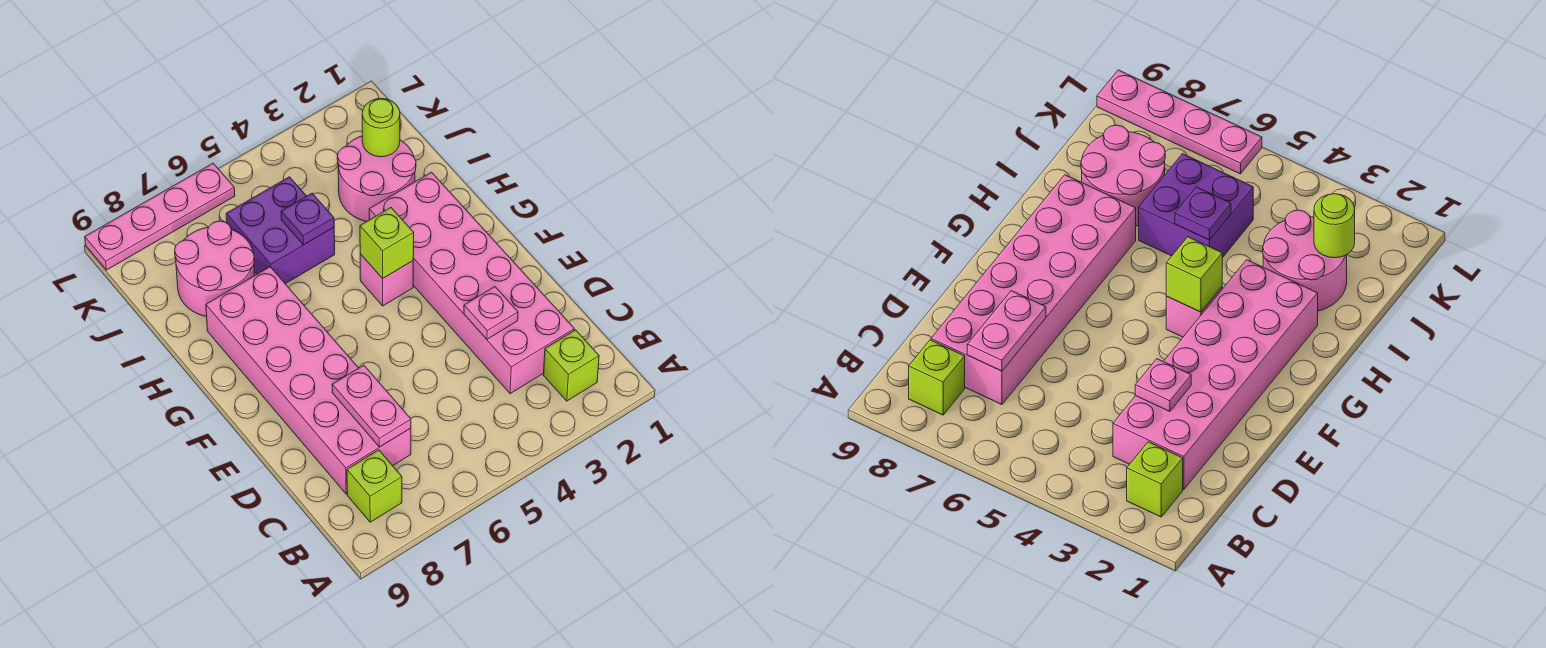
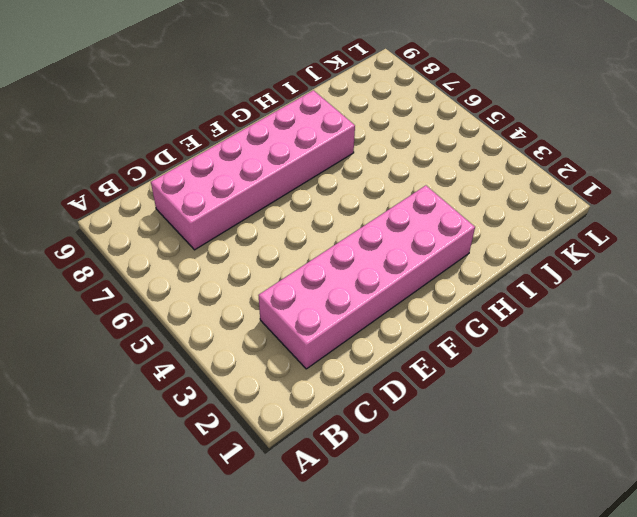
none -> lime brick B2 level 1
none -> lime brick B8 level 1
none -> pink brick G4 level 1

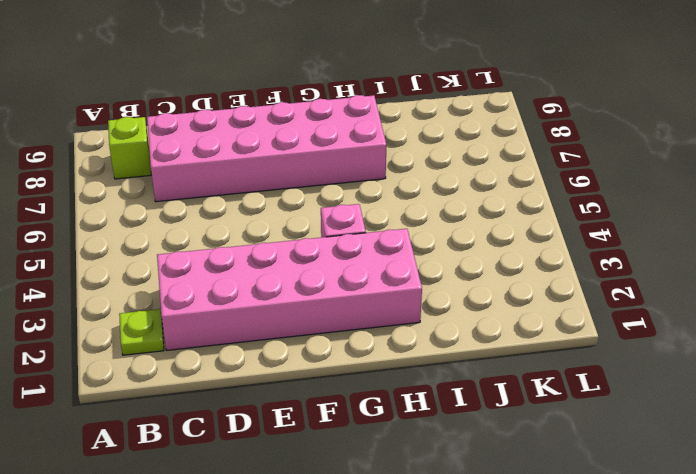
lime plate B2 level 1 -> lime brick B2 level 1
none -> pink round brick I2:J3 level 1
none -> purple brick I5:J6 level 1
none -> pink round brick I7:J8 level 1

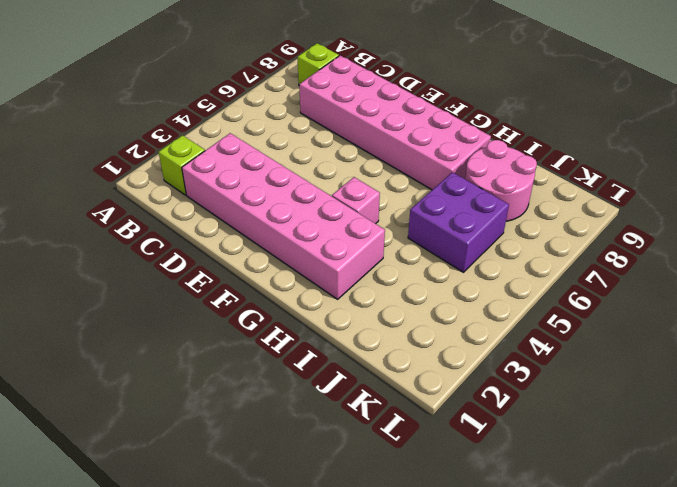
none -> pink round brick I2:J3 level 1
none -> pink plate L6:L9 level 1
none -> pink plate C7:D7 level 2

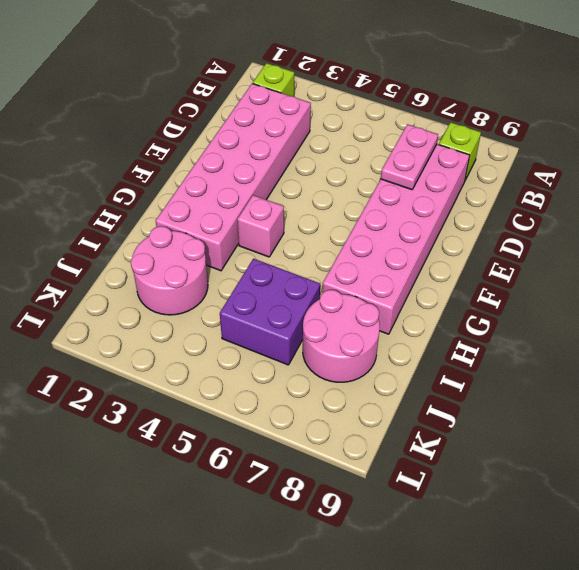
none -> pink plate L6:L9 level 1
none -> pink plate D3 level 2
none -> lime brick G4 level 2

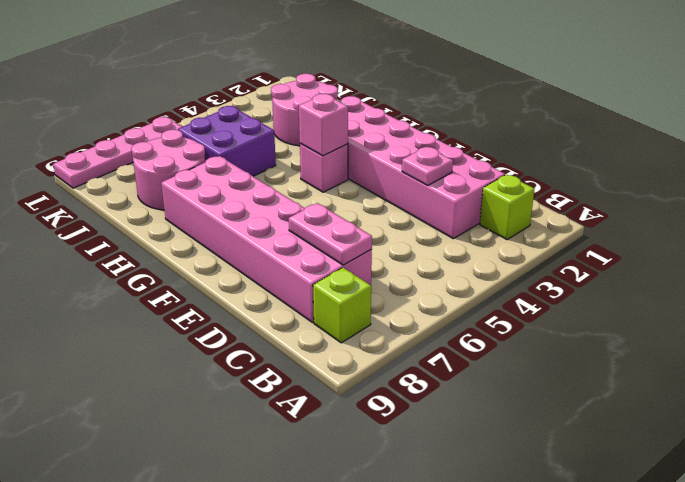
pink brick G4 level 2 -> lime brick G4 level 2
none -> purple plate I5 level 2
none -> lime round brick J2 level 2

